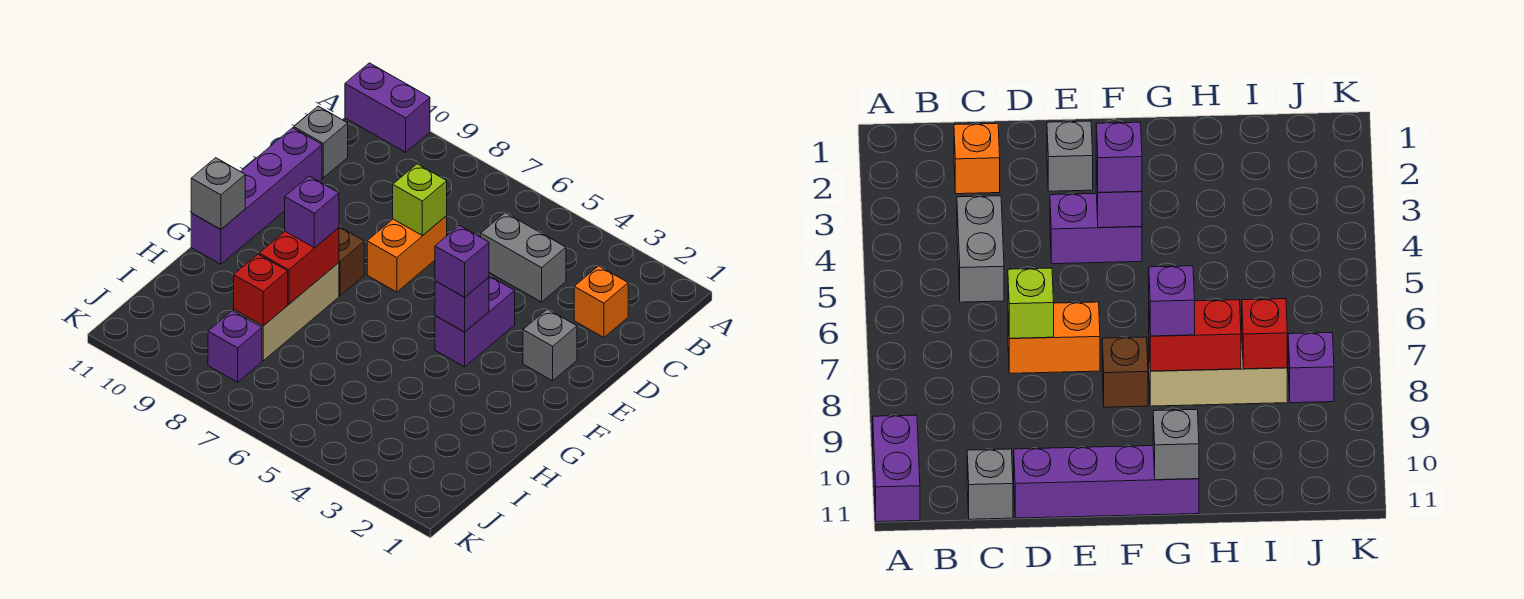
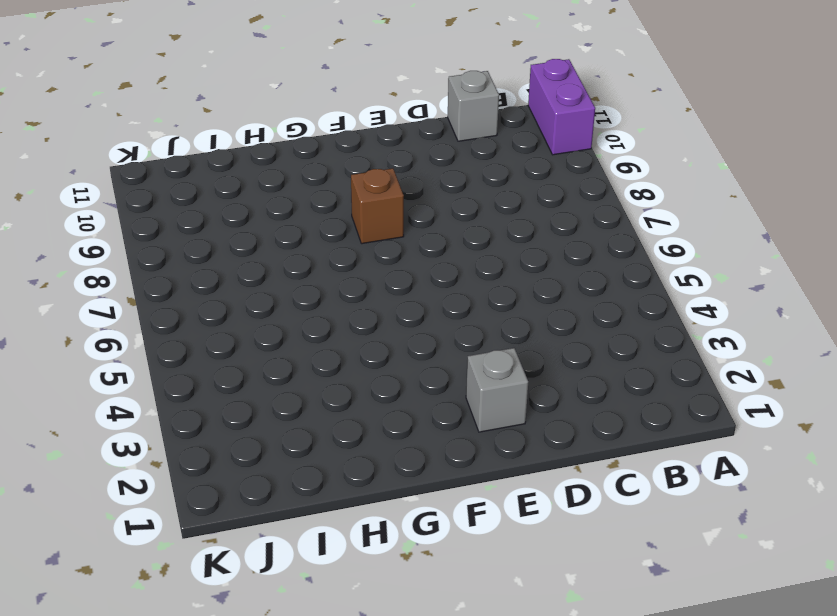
none -> orange brick C2 level 1
none -> grey brick C4:C5 level 1
none -> orange brick D7:E7 level 1

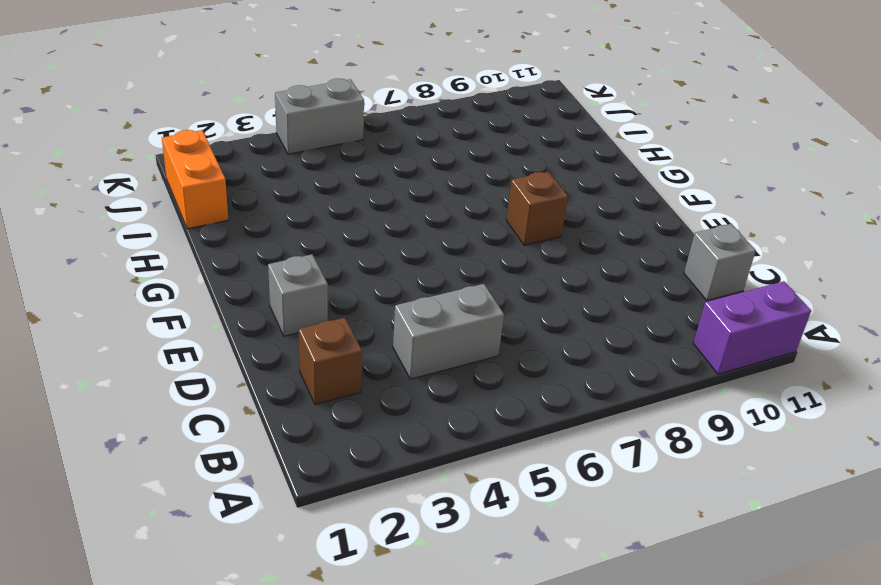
brown brick C2 level 1 -> orange brick C2 level 1
orange brick I1:J1 level 1 -> orange brick D7:E7 level 1
grey brick K4:K5 level 1 -> none
none -> purple brick D11:G11 level 1
none -> purple brick E4:F4 level 1
none -> tan brick G8:I8 level 1

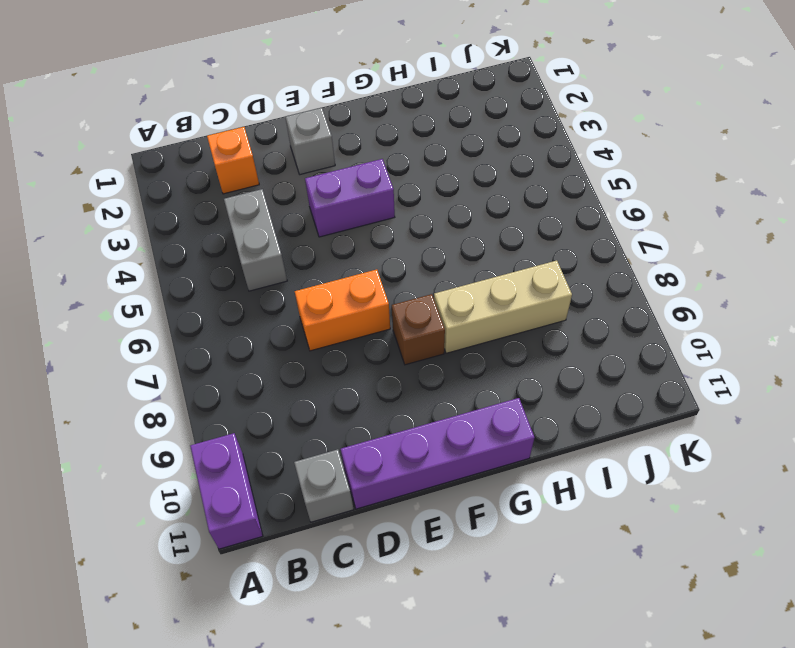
none -> purple brick J8 level 1
none -> lime brick D7 level 2
none -> purple brick F4 level 2

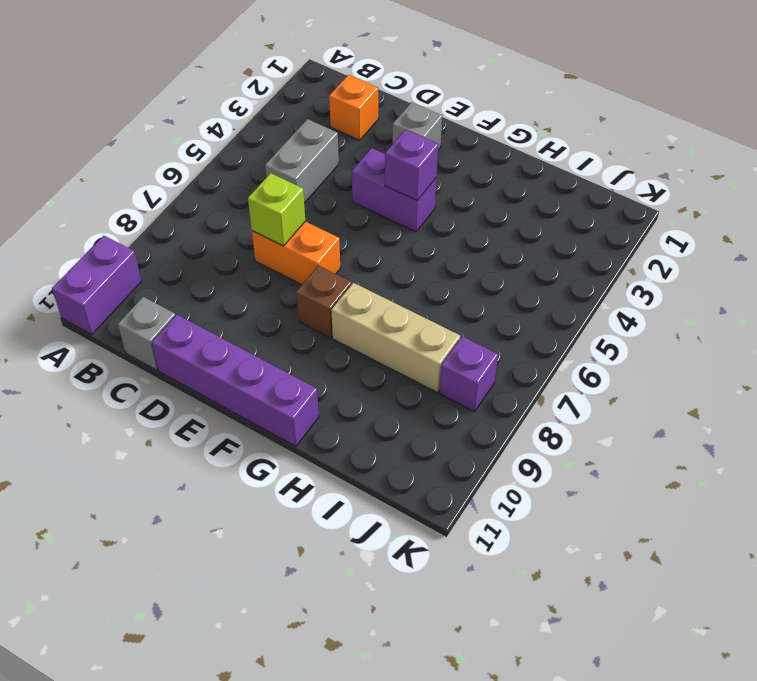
none -> red brick G8:H8 level 2
none -> grey brick G11 level 2
none -> red brick I8 level 2

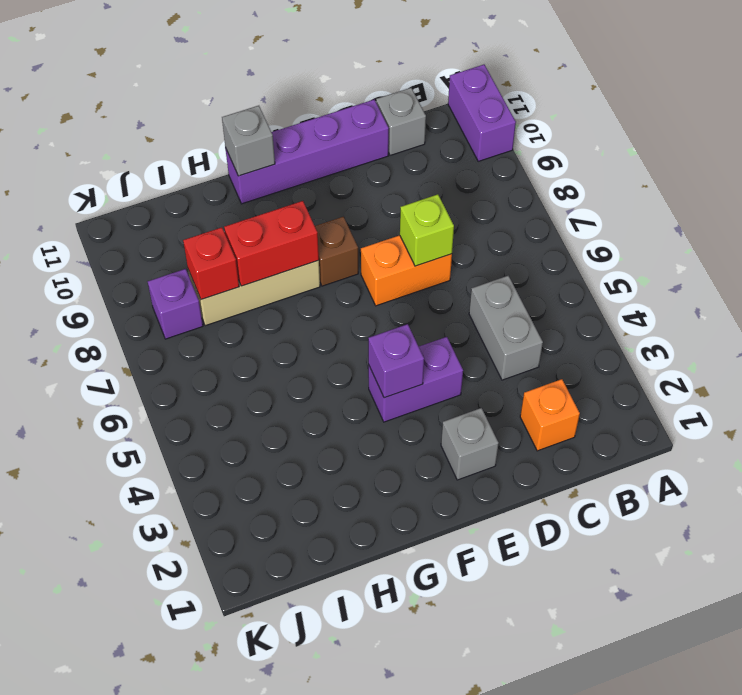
none -> purple brick F4 level 3
none -> purple brick G8 level 3

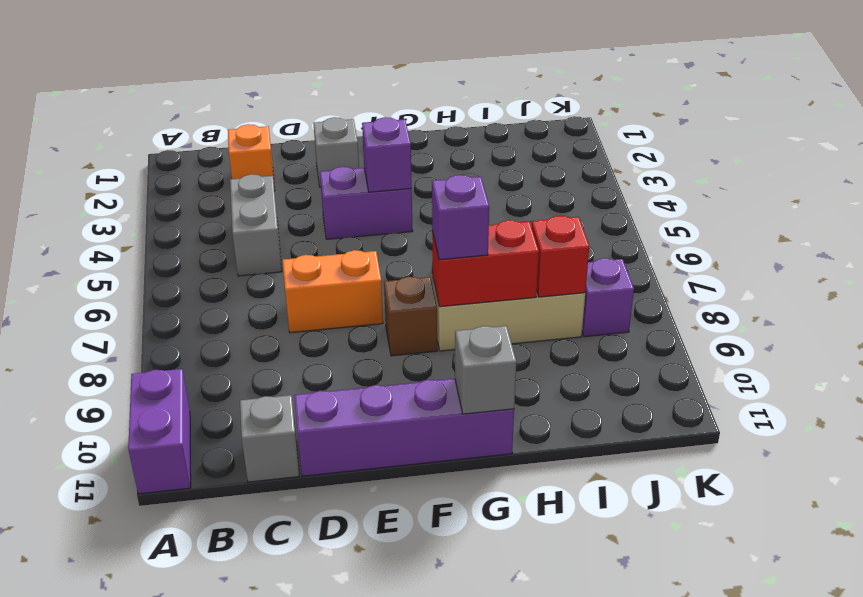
none -> lime brick D7 level 2
none -> purple brick F4 level 3

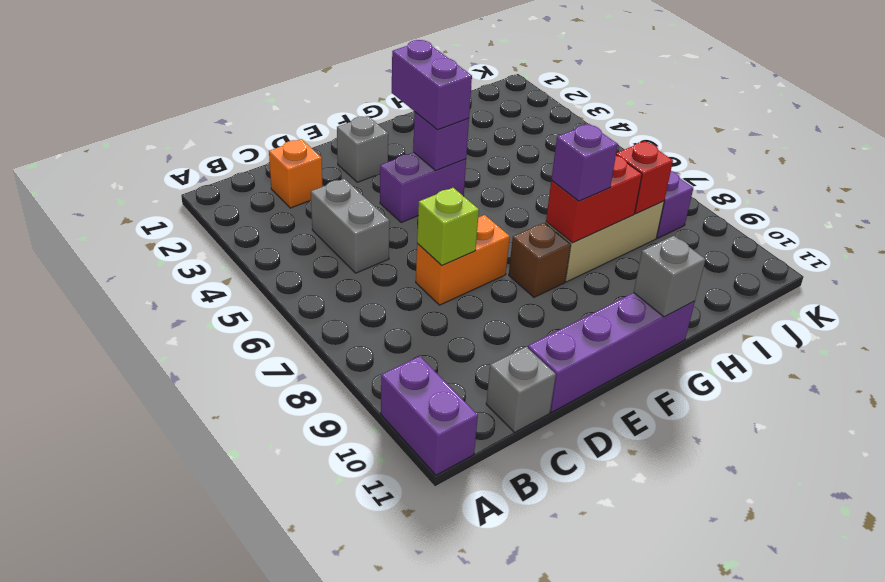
purple brick F3:F4 level 3 -> purple brick F4 level 3

